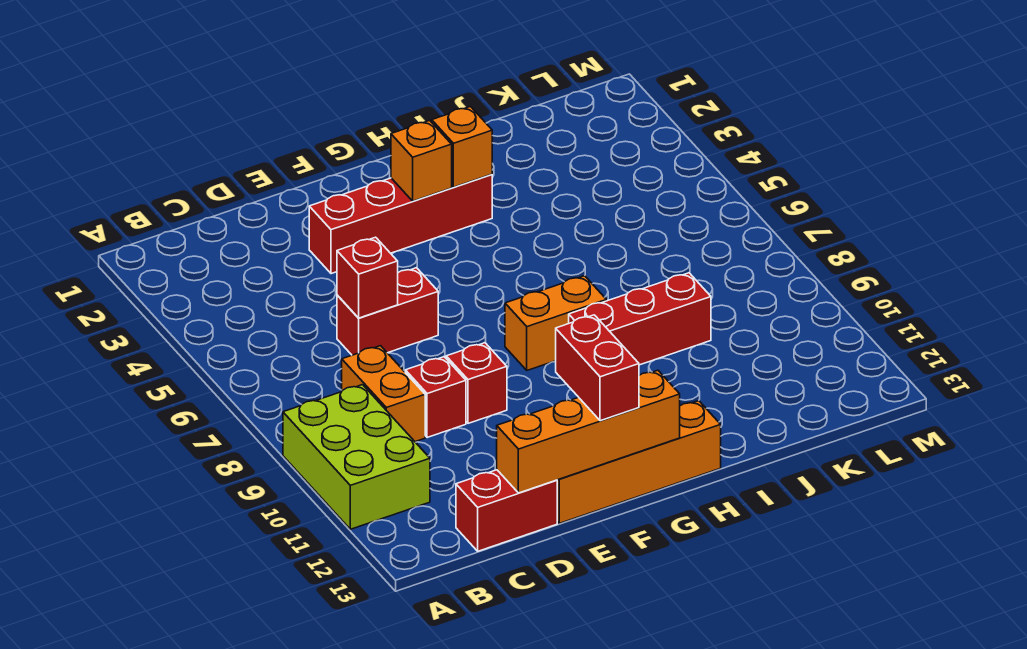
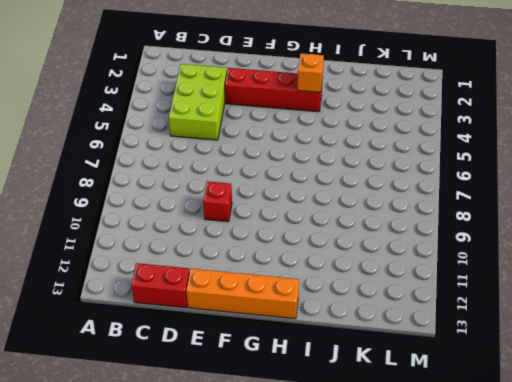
lime brick C3:D5 level 1 -> lime brick A9:B11 level 1
none -> orange brick C8:C9 level 1
none -> red brick D6:E6 level 1
none -> red brick D9 level 1

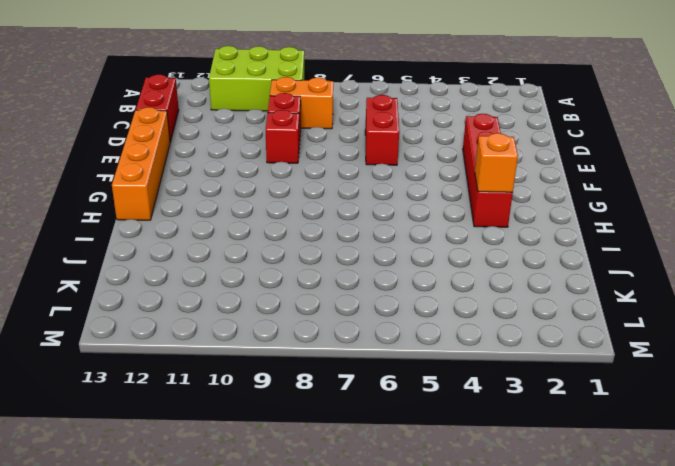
none -> orange brick G8:H8 level 1
none -> red brick H9:J9 level 1
none -> red brick D6 level 2

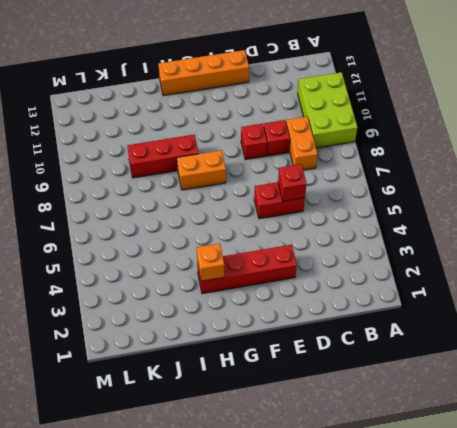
none -> red brick C13:D13 level 1
none -> orange brick D13:G13 level 2
none -> orange brick G3 level 2

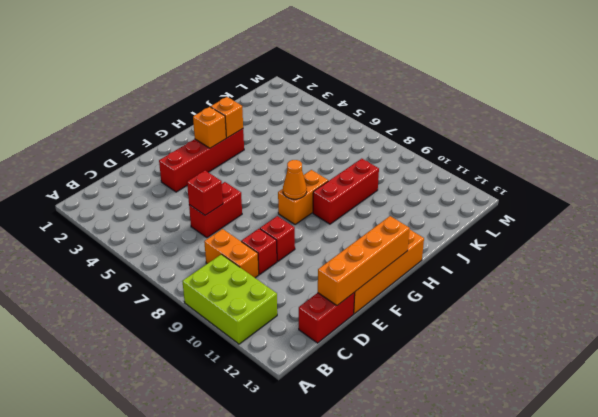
orange cone G8 level 2 -> none
none -> red brick F12:F13 level 3

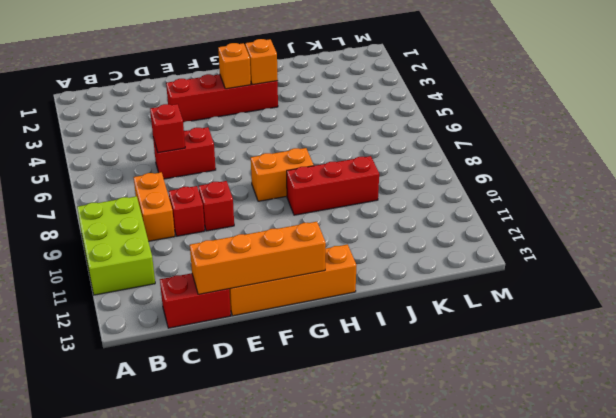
none -> red brick F12:F13 level 3

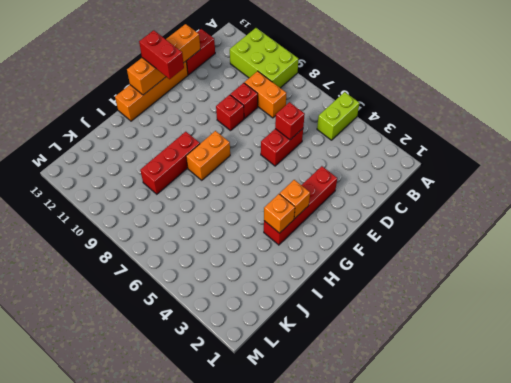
lime brick A5:B5 level 1 -> none

